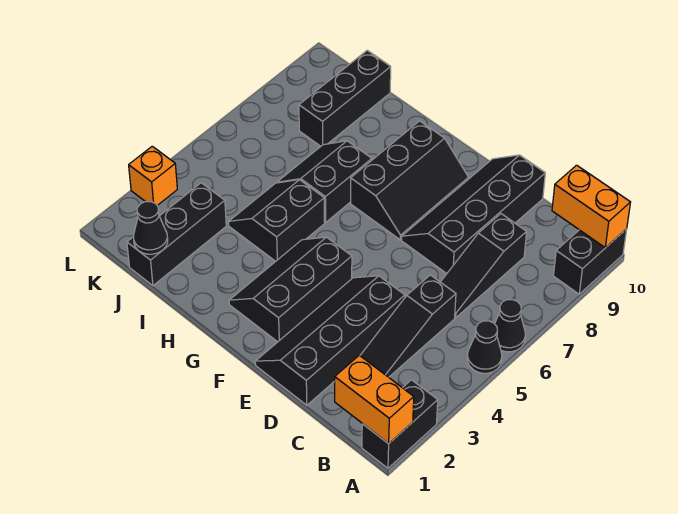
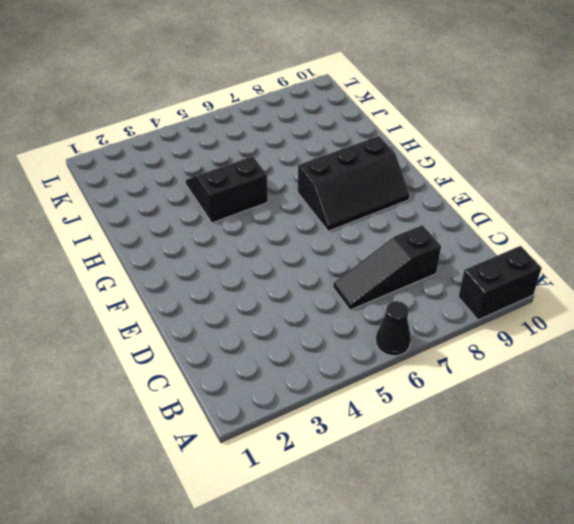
none -> black brick A1:A2 level 1
none -> black cone A5 level 1
none -> black slope C3:C5 level 1 top 5

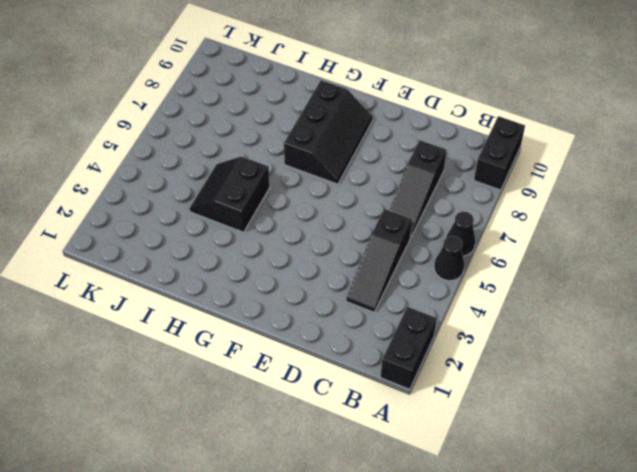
none -> black slope D1:E4 level 1 top D
none -> black slope D7:E10 level 1 top D
none -> black slope F2:G4 level 1 top F

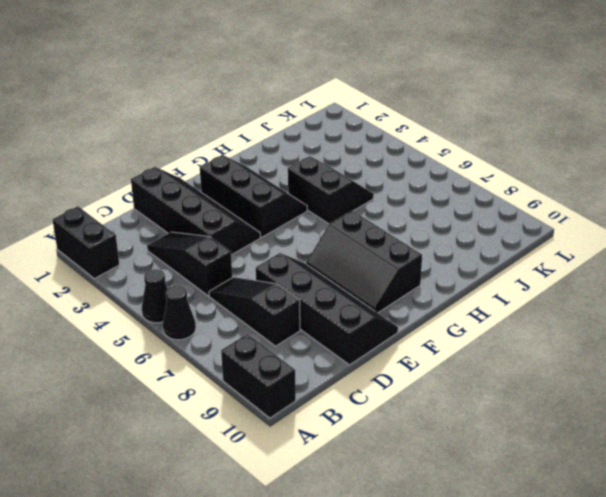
none -> black slope H6:I7 level 1 top H
none -> black brick J1:J3 level 1
none -> black brick J8:J10 level 1

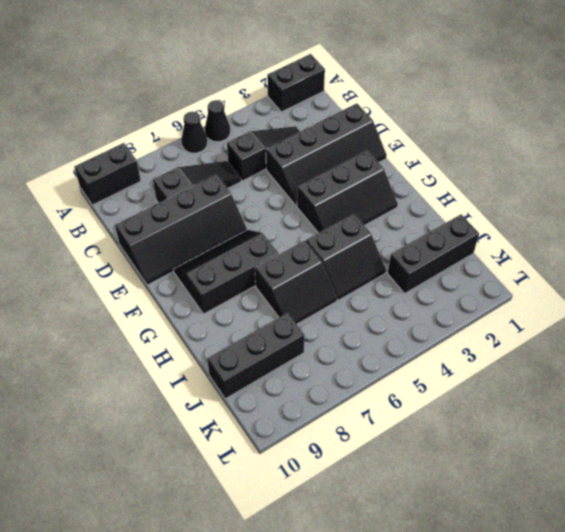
none -> orange brick L3 level 1
none -> orange brick A1:B1 level 2
none -> orange brick A10:B10 level 2

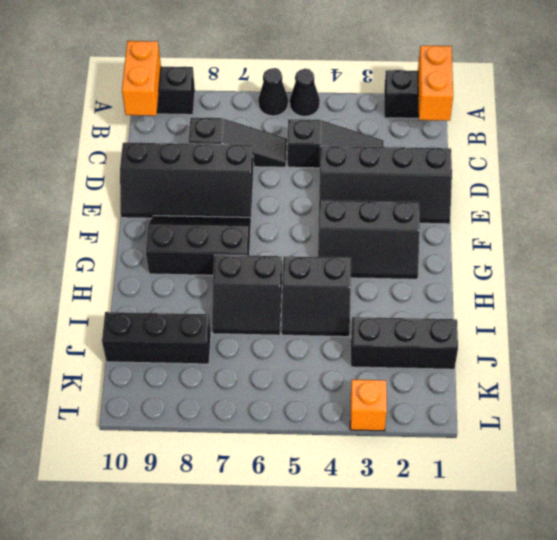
none -> black cone J1 level 2

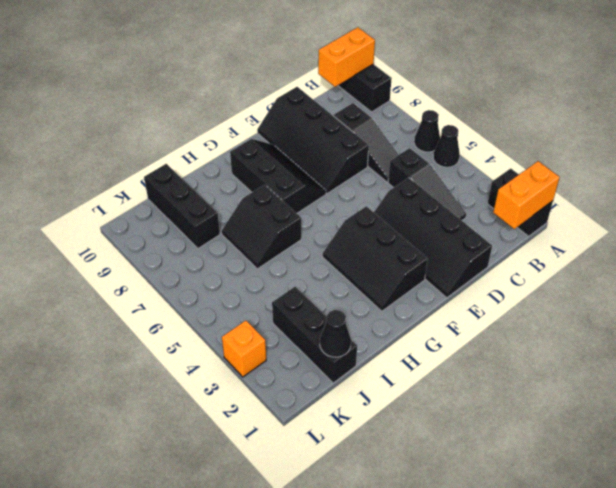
none -> black slope H4:I5 level 1 top H

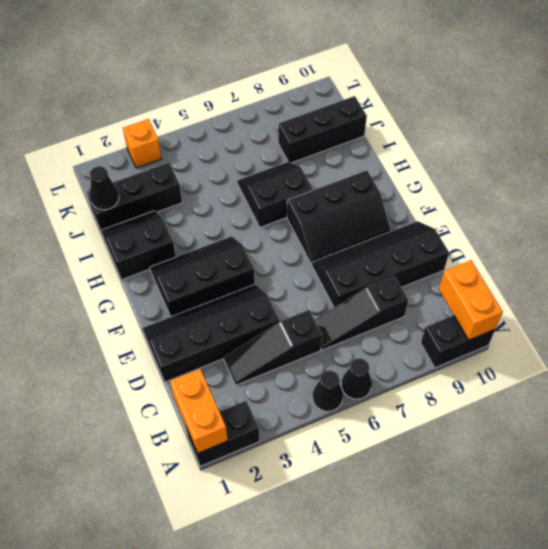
black slope H1:I2 level 1 top H -> black slope H4:I5 level 1 top H

